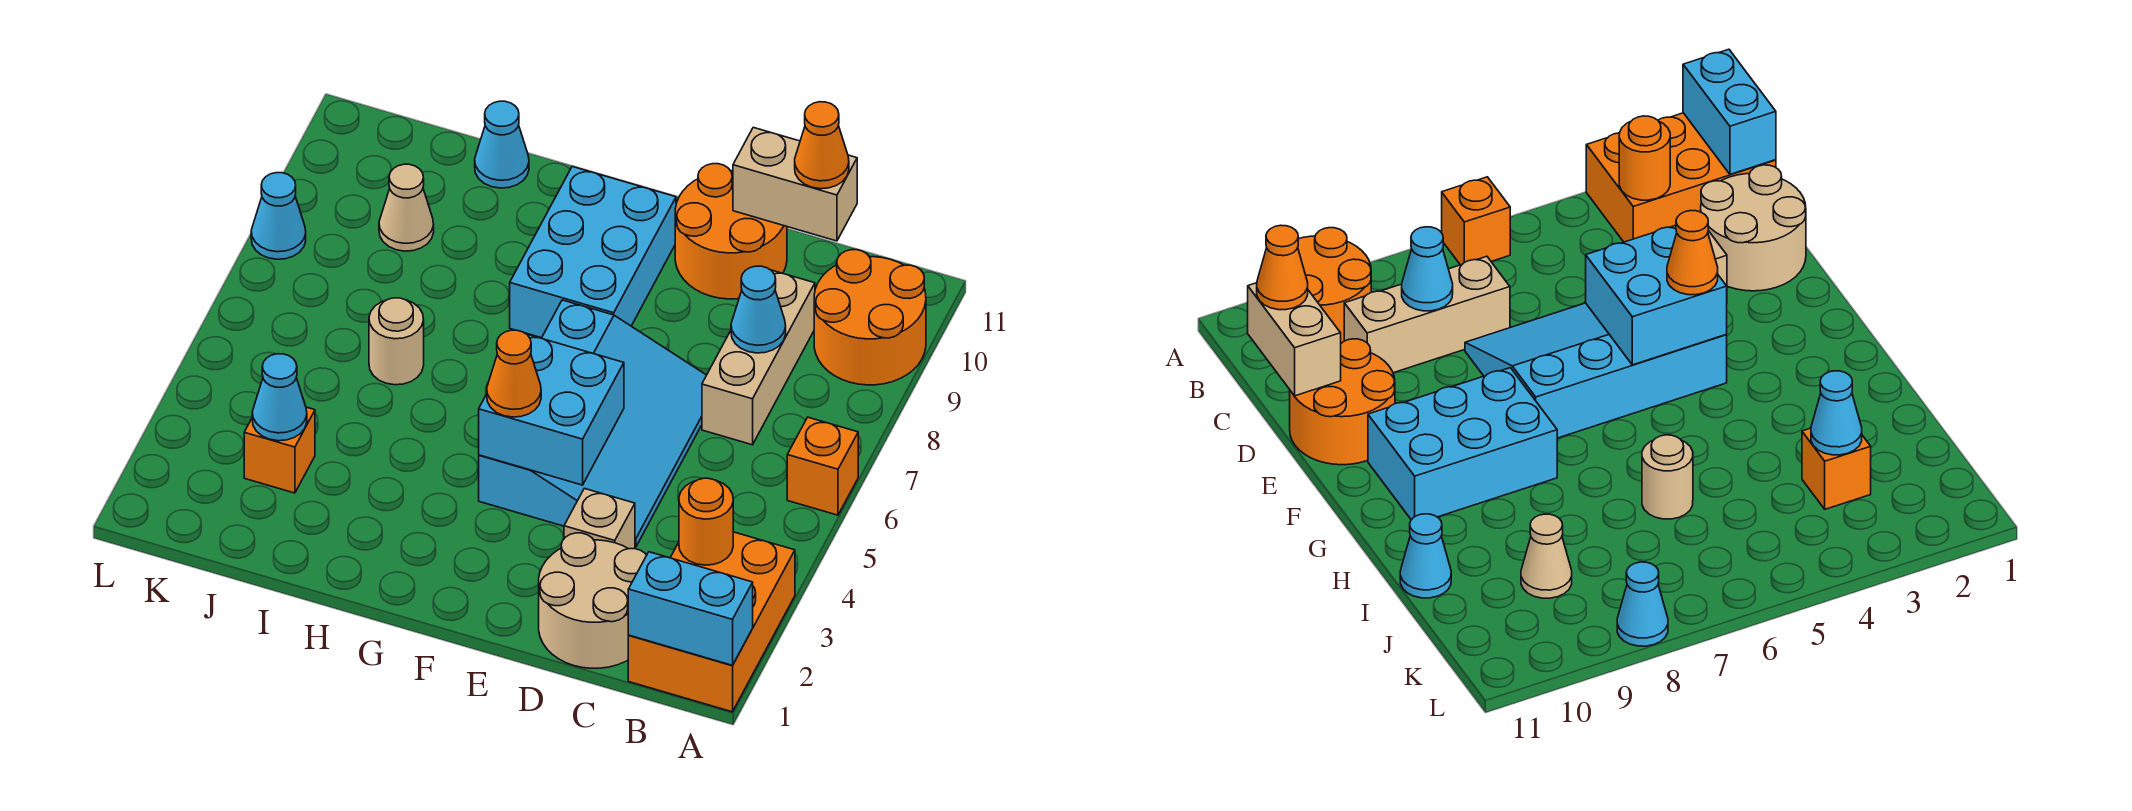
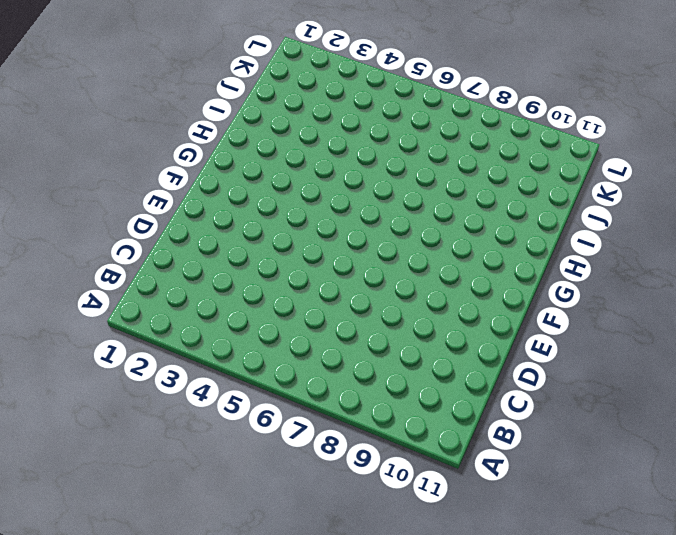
none -> orange brick A1:B3 level 1
none -> orange brick A6 level 1
none -> orange round brick A9:B10 level 1

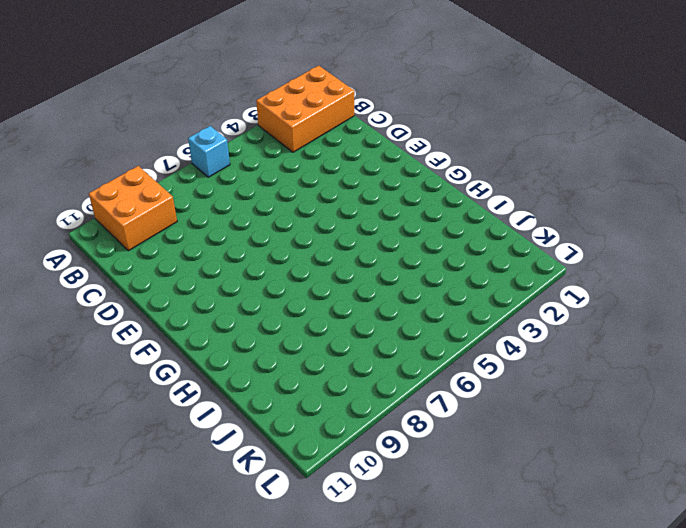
cyan brick A6 level 1 -> orange brick A6 level 1
orange brick A9:B10 level 1 -> orange round brick A9:B10 level 1
none -> tan round brick C1:D2 level 1
none -> tan brick C7:C9 level 1
none -> tan brick D3 level 1

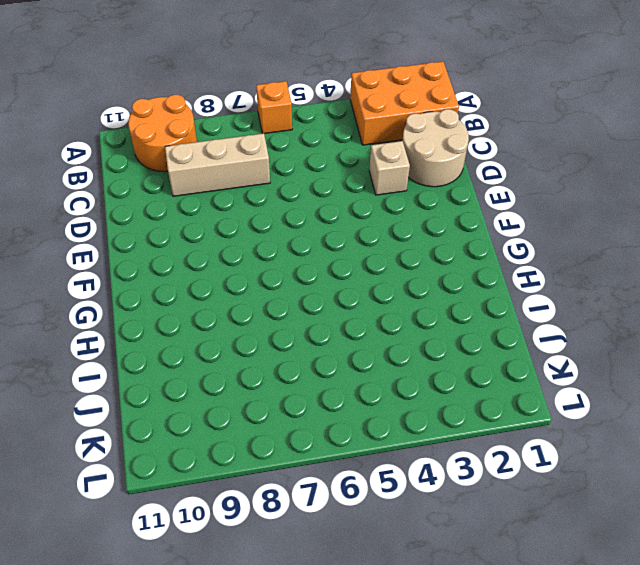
none -> cyan slope D4:F7 level 1 top F
none -> orange round brick D10:E11 level 1
none -> cyan brick F8:G10 level 1

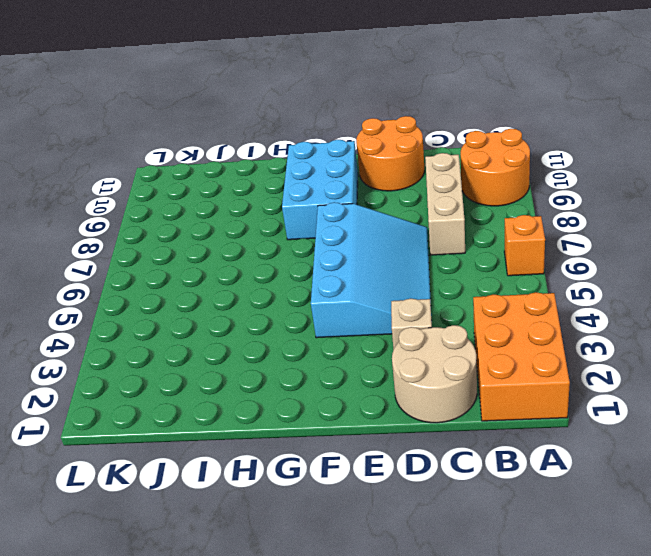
none -> tan round brick I6 level 1
none -> cyan cone I11 level 1
none -> orange brick J3 level 1

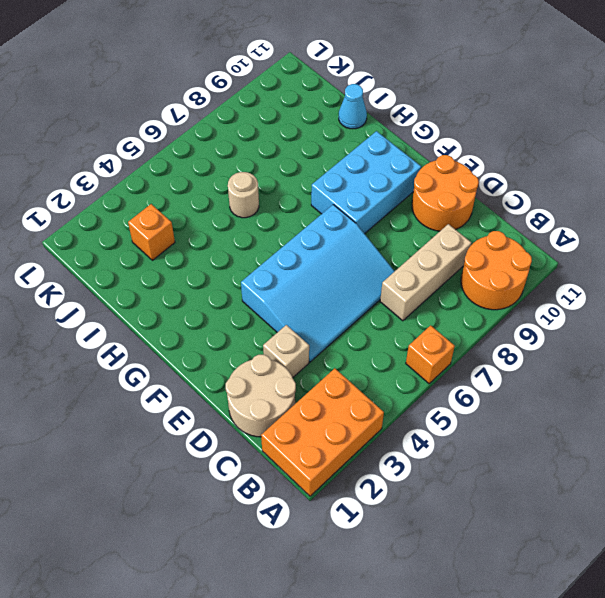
none -> tan cone J9 level 1
none -> cyan cone L8 level 1
none -> cyan brick A1:B1 level 2

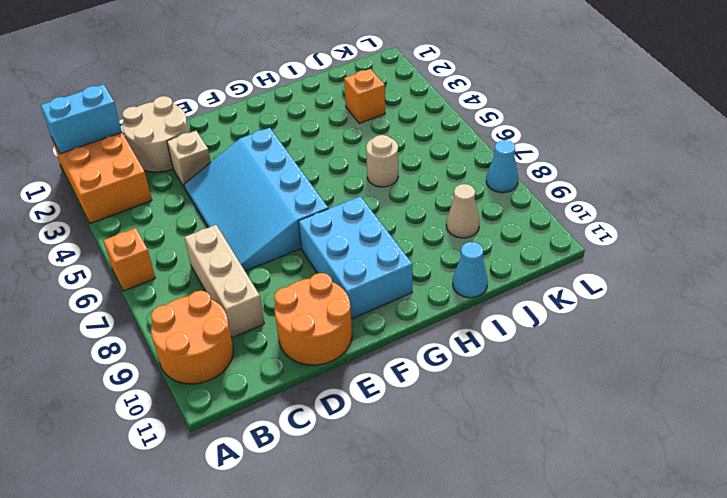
none -> orange round brick B3 level 2
none -> cyan cone C8 level 2
none -> tan brick C11:D11 level 2

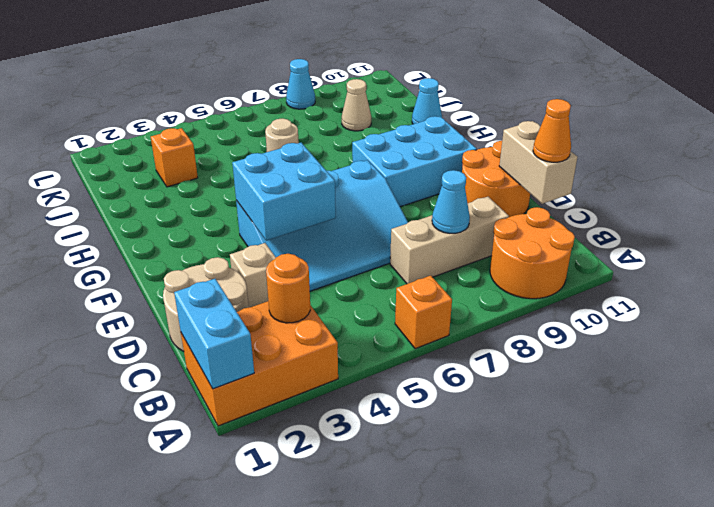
none -> cyan cone J3 level 2
none -> orange cone F4 level 3

